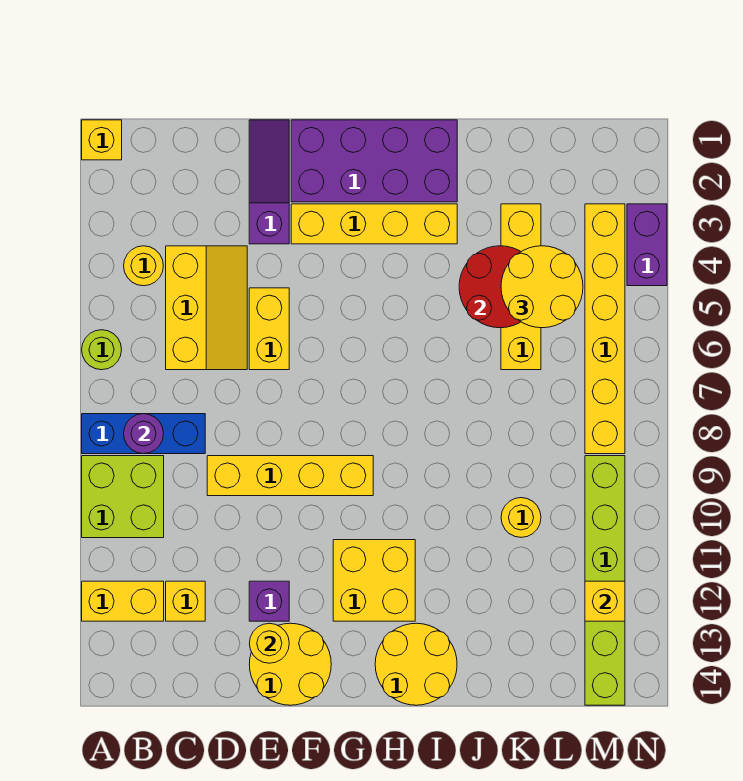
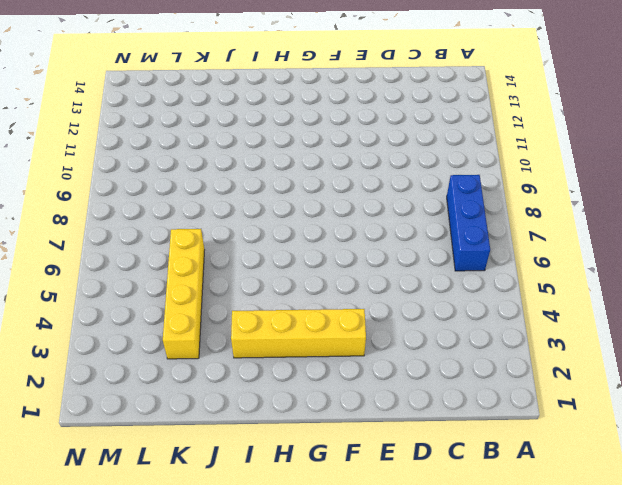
blue brick B6:B8 level 1 -> blue brick A8:C8 level 1
none -> yellow brick A1 level 1
none -> lime round brick A6 level 1
none -> lime brick A9:B10 level 1

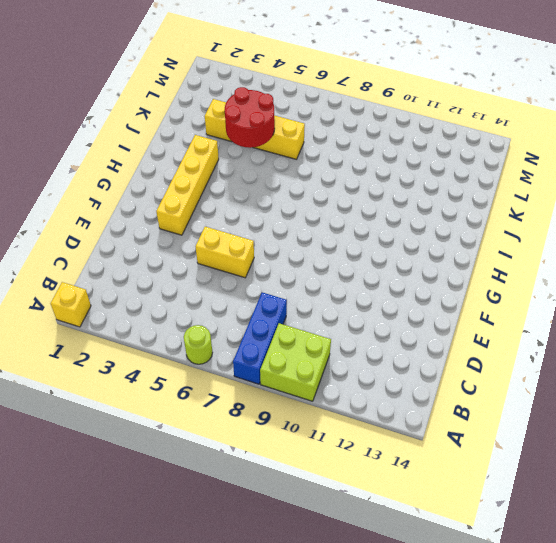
none -> yellow brick A12:B12 level 1
none -> yellow round brick B4 level 1
none -> yellow slope C4:D6 level 1 top C

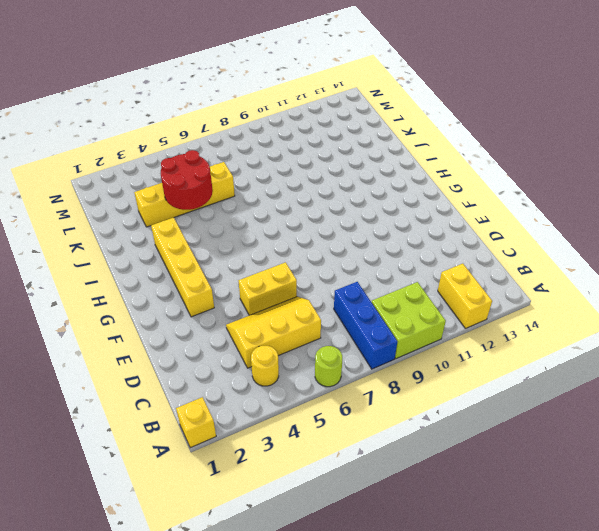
none -> yellow brick C12 level 1
none -> yellow brick D9:G9 level 1
none -> purple slope E1:E3 level 1 top 3

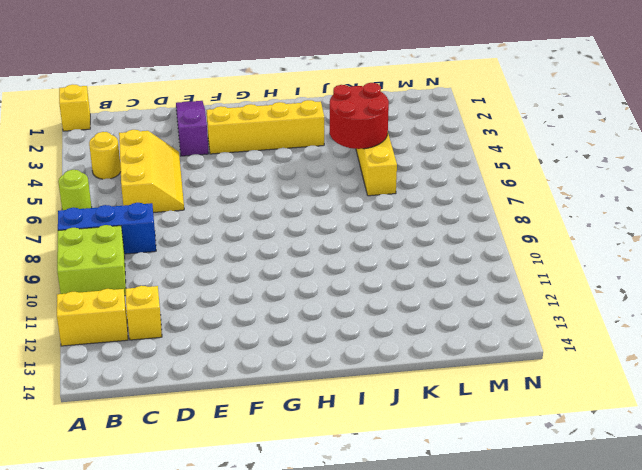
none -> yellow brick D9:G9 level 1
none -> yellow brick E5:E6 level 1
none -> purple brick E12 level 1

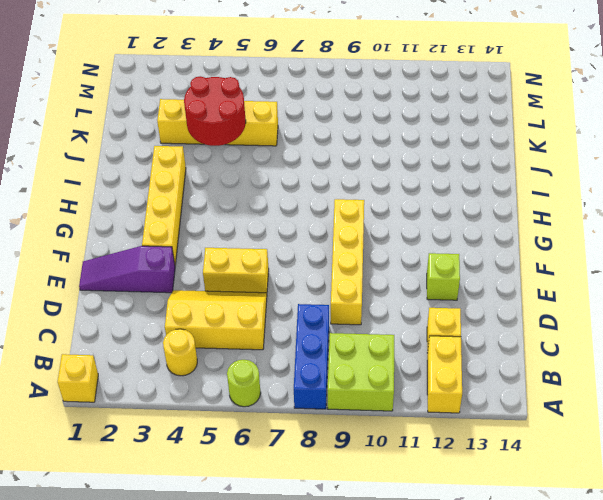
lime brick E12 level 1 -> purple brick E12 level 1
none -> yellow round brick E13:F14 level 1
none -> purple brick F1:I2 level 1
none -> yellow brick G11:H12 level 1

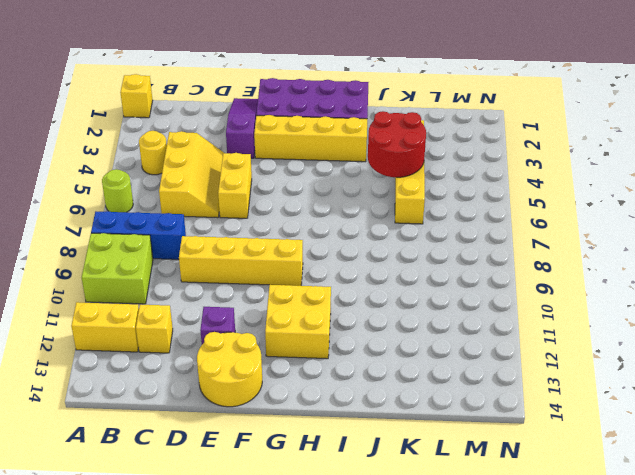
none -> yellow round brick H13:I14 level 1
none -> yellow round brick K10 level 1
none -> yellow brick M3:M8 level 1

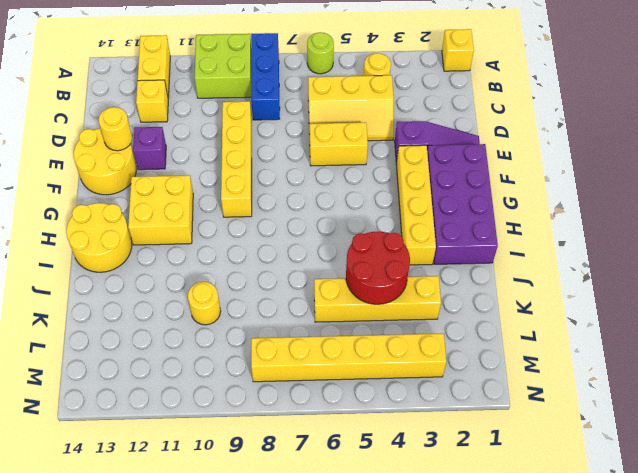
none -> lime brick M9:M14 level 1
none -> purple brick N3:N4 level 1
none -> purple round brick B8 level 2

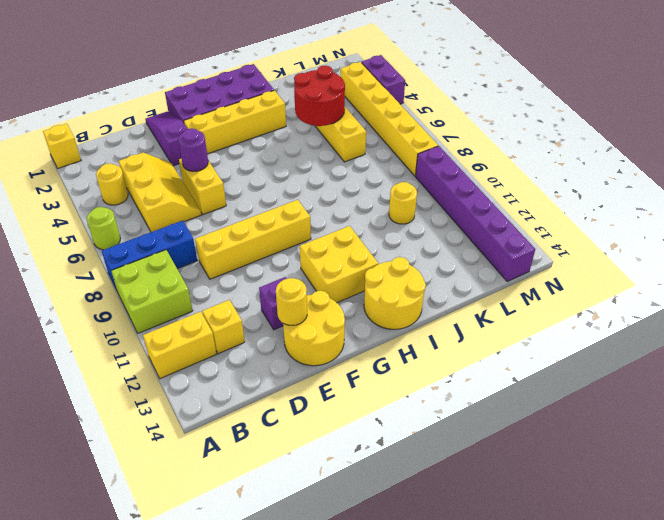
purple round brick E5 level 2 -> purple round brick B8 level 2
purple brick M9:M14 level 1 -> lime brick M9:M14 level 1
none -> yellow brick M12 level 2
none -> yellow round brick K4:L5 level 3

